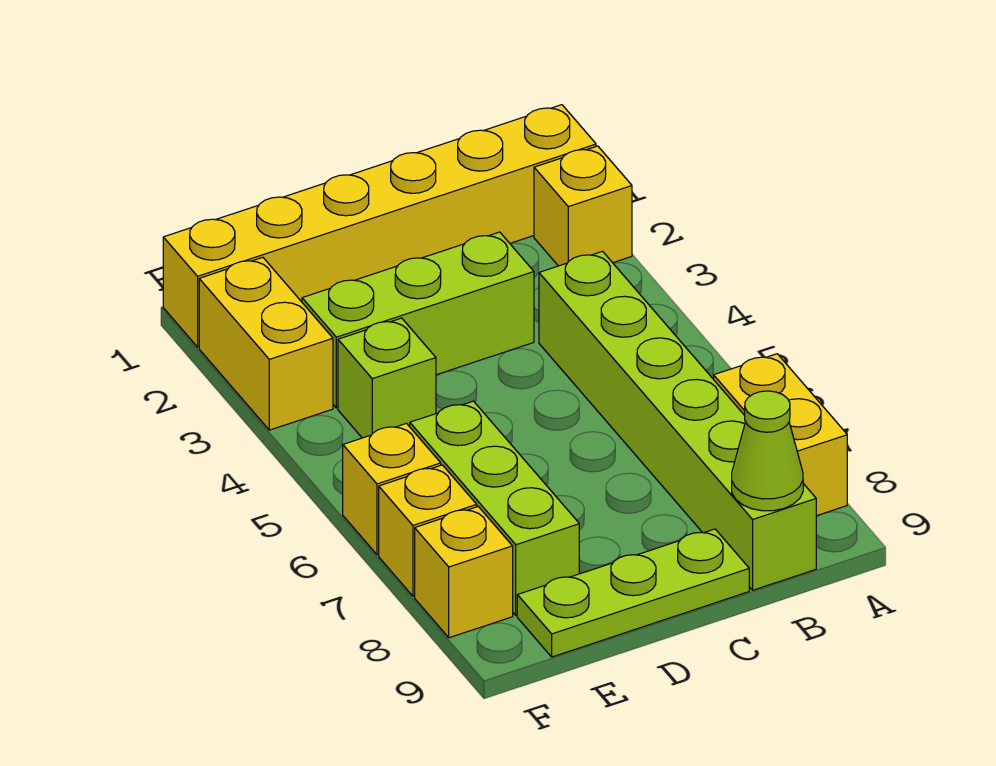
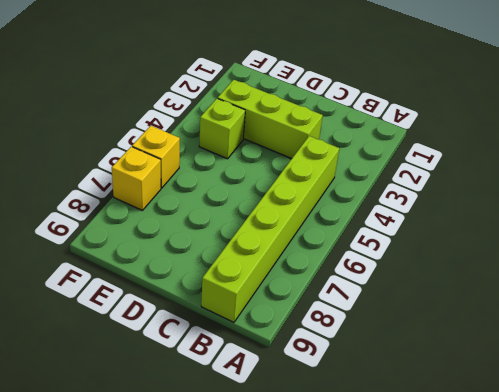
none -> yellow brick A1:F1 level 1
none -> yellow brick A2 level 1
none -> yellow brick A7:A8 level 1

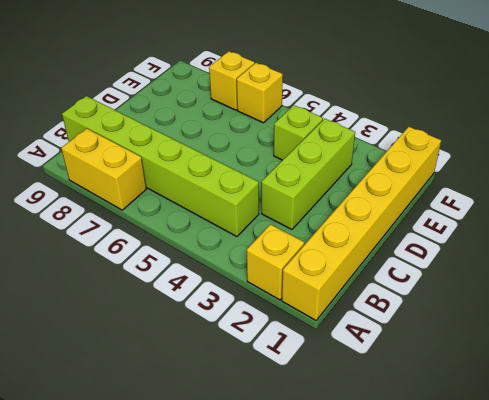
none -> lime plate C9:E9 level 1
none -> lime brick E6:E8 level 1
none -> yellow brick F2:F3 level 1

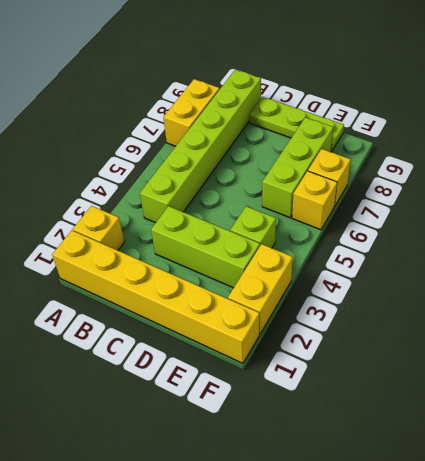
none -> yellow brick F8 level 1
none -> lime cone B9 level 2

